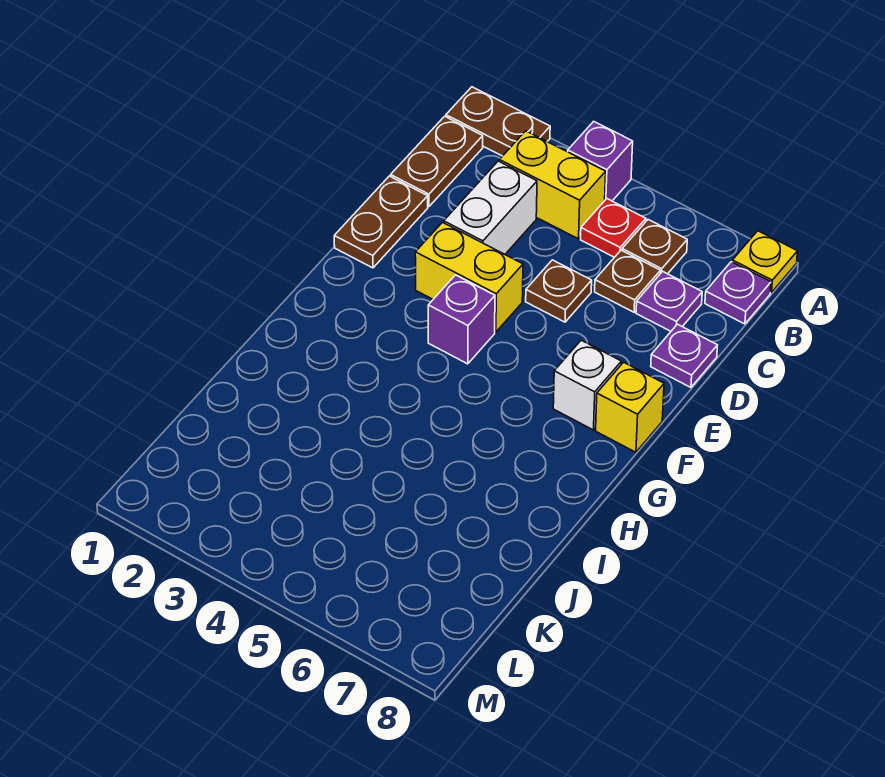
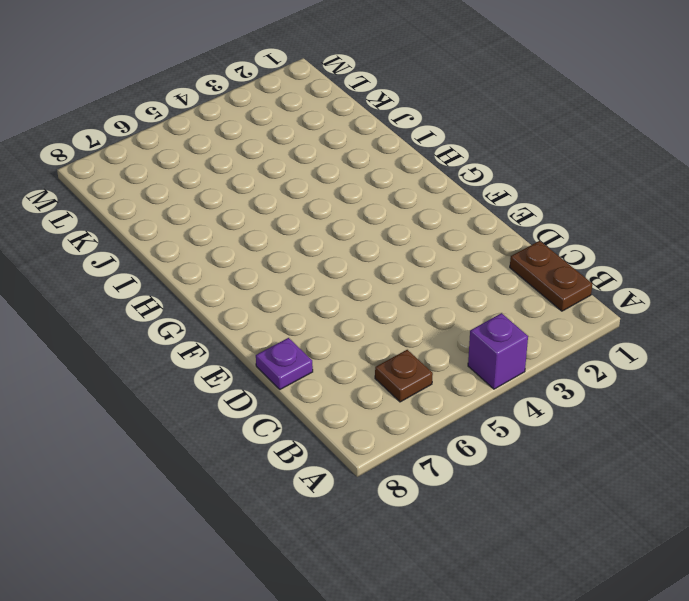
none -> brown plate A1:A2 level 1
none -> yellow plate A8 level 1
none -> yellow brick B3:B4 level 1

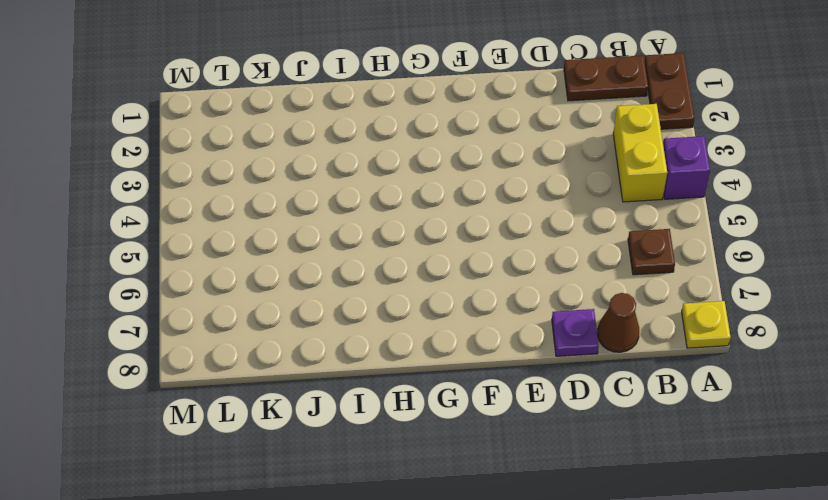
brown cone C8 level 1 -> none
none -> red plate B5 level 1
none -> purple plate B8 level 1
none -> white brick C3:D3 level 1

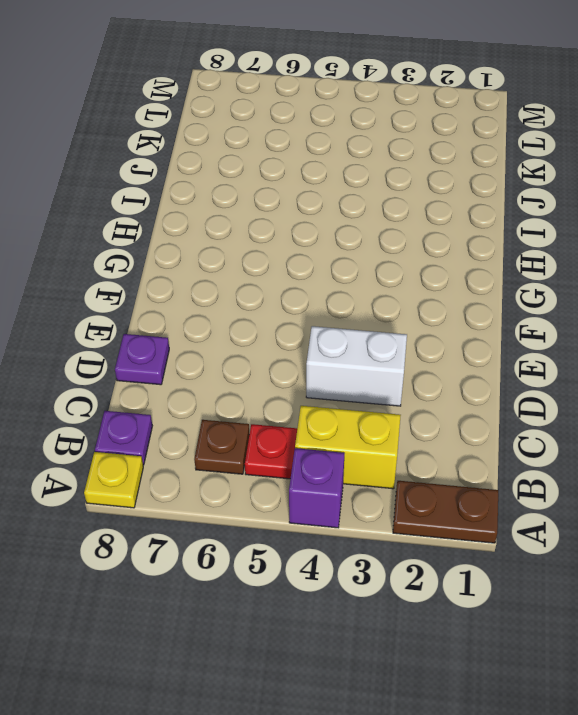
white brick D3:D4 level 1 -> white brick C3:D3 level 1
none -> brown plate B1:C1 level 1
none -> brown plate C6 level 1
none -> purple plate C7 level 1

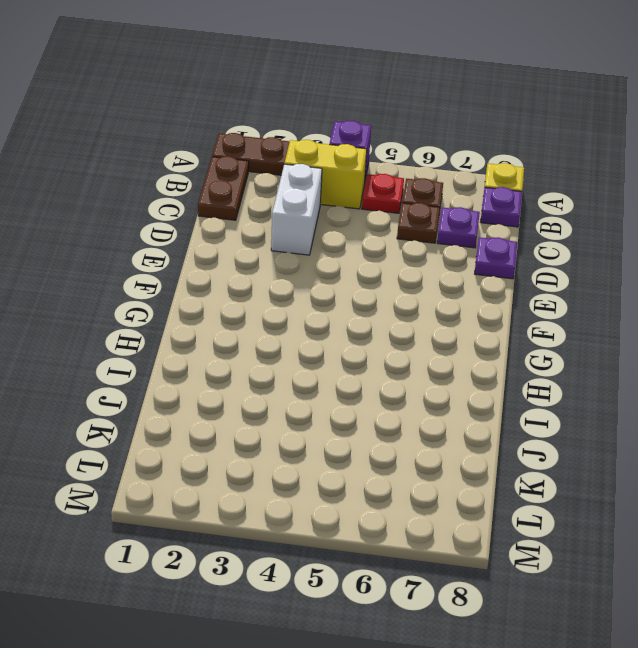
none -> brown plate D1:E1 level 1
none -> brown plate D5 level 1
none -> yellow brick E3:E4 level 1

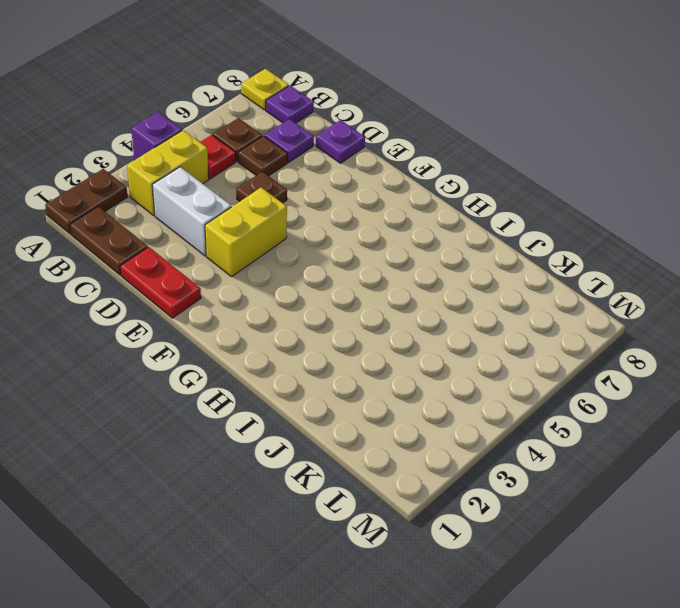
red plate D1:E1 level 1 -> brown plate D1:E1 level 1
none -> purple brick F4 level 1
none -> white brick F7 level 1
none -> yellow brick F8 level 1

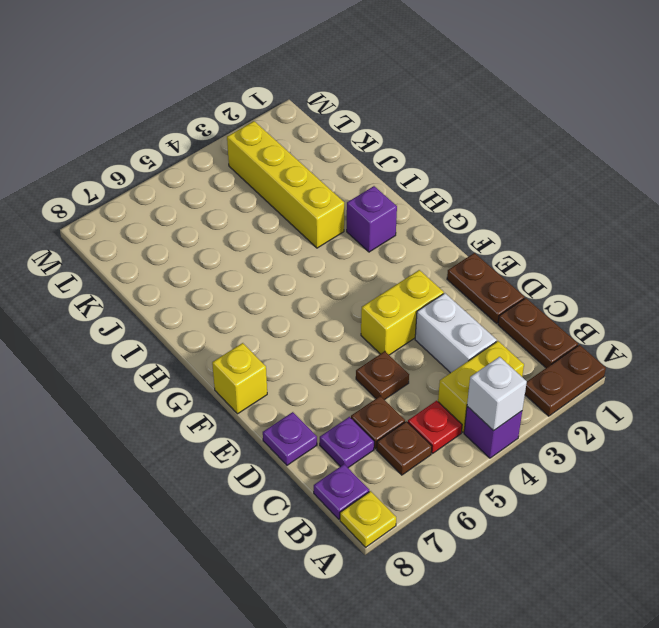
white brick A4 level 2 -> white brick F7 level 1
purple brick H2 level 1 -> purple brick F4 level 1
yellow brick I3:L3 level 1 -> none

